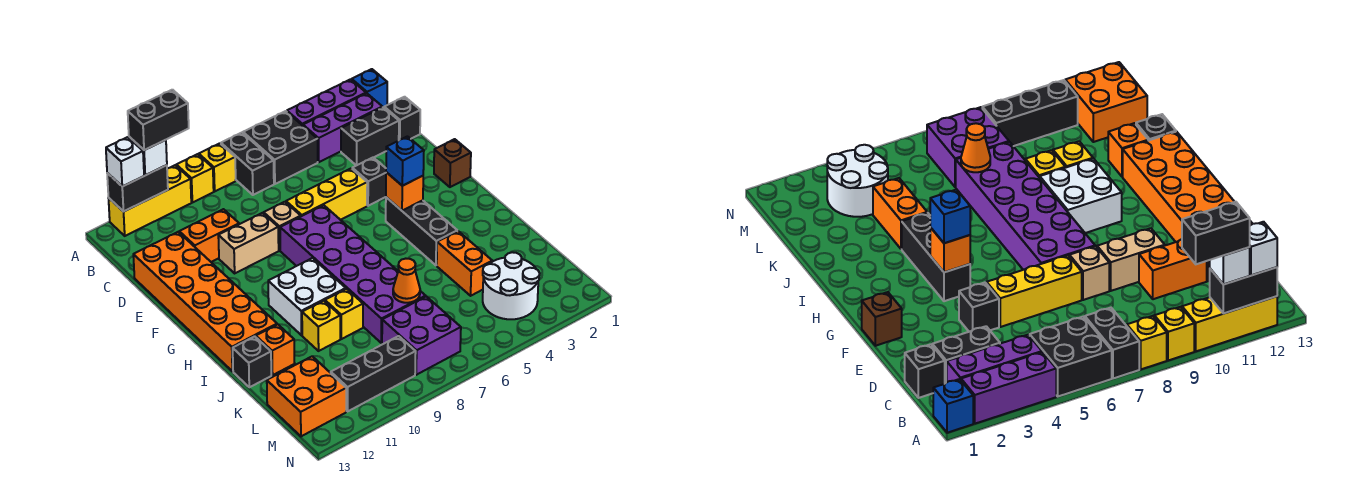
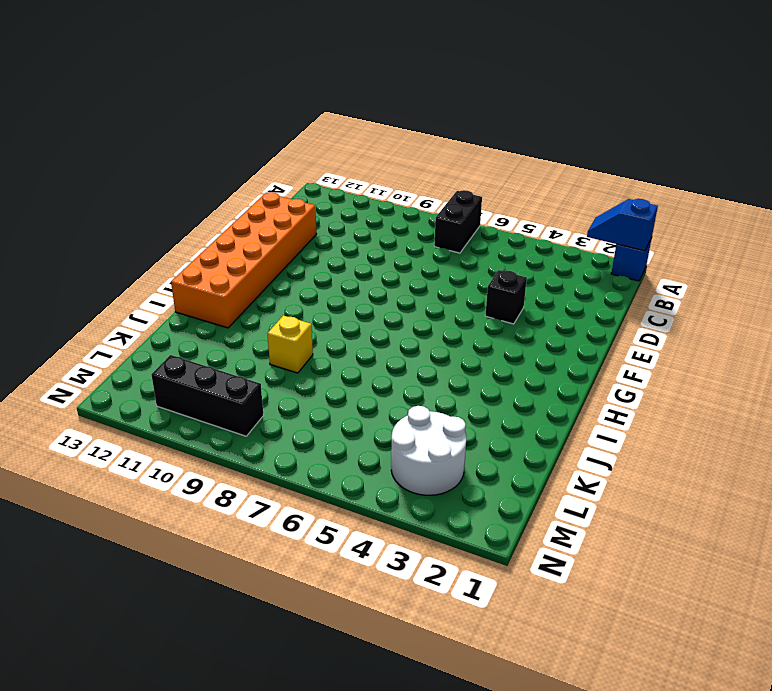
blue slope A1:A2 level 2 top 1 -> none
none -> purple brick A2:A4 level 1
none -> black brick A5:B6 level 1
none -> yellow brick A8 level 1
none -> yellow brick A9 level 1

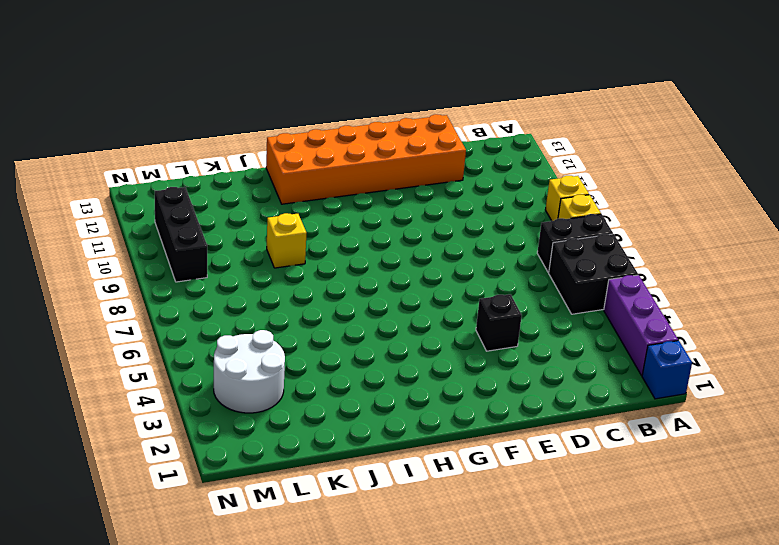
none -> yellow brick A10:A12 level 1
none -> purple brick B2:B4 level 1
none -> black brick C1 level 1
none -> black brick C2:C3 level 1

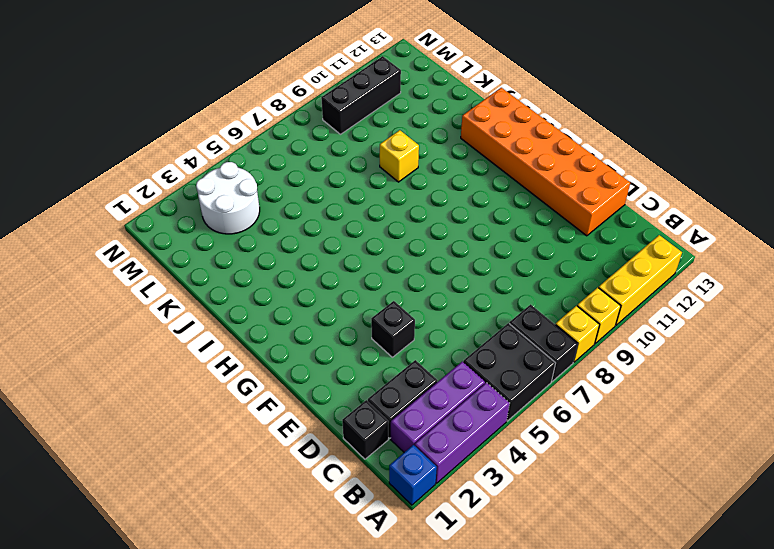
none -> orange brick D10:D11 level 1
none -> yellow brick E5:E7 level 1
none -> tan brick E8 level 1
none -> tan brick E9:E10 level 1

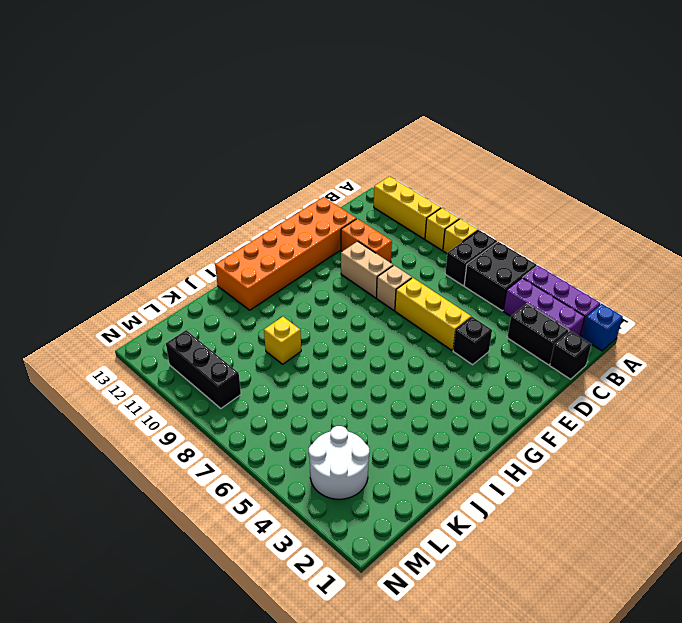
none -> brown brick F1 level 1
none -> purple brick F7:K8 level 1
none -> black brick G4:I4 level 1
none -> white brick H9:I10 level 1

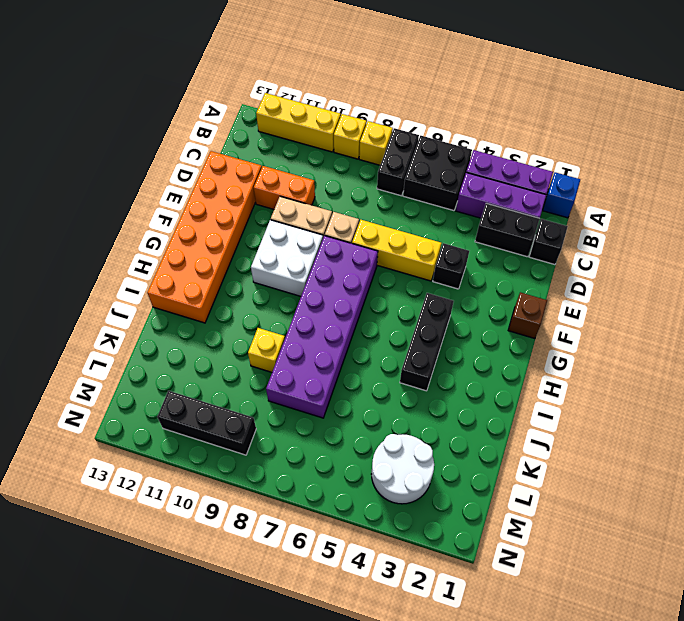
white brick F9:G10 level 1 -> white brick H9:I10 level 1
none -> orange brick J4:K4 level 1
none -> yellow brick J10 level 1
none -> orange brick J12 level 1
none -> black brick J13 level 1

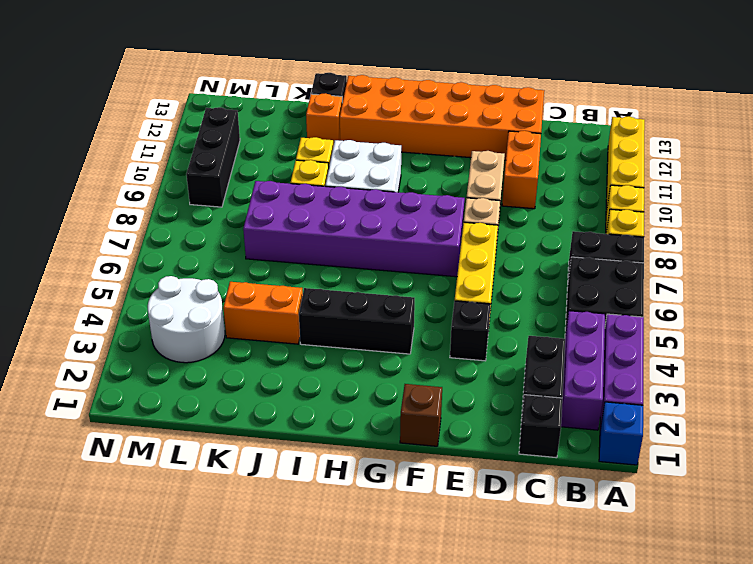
none -> purple brick L7:M8 level 1
none -> orange brick L12:M13 level 1
none -> black brick A11:A12 level 2
none -> orange brick G4 level 2

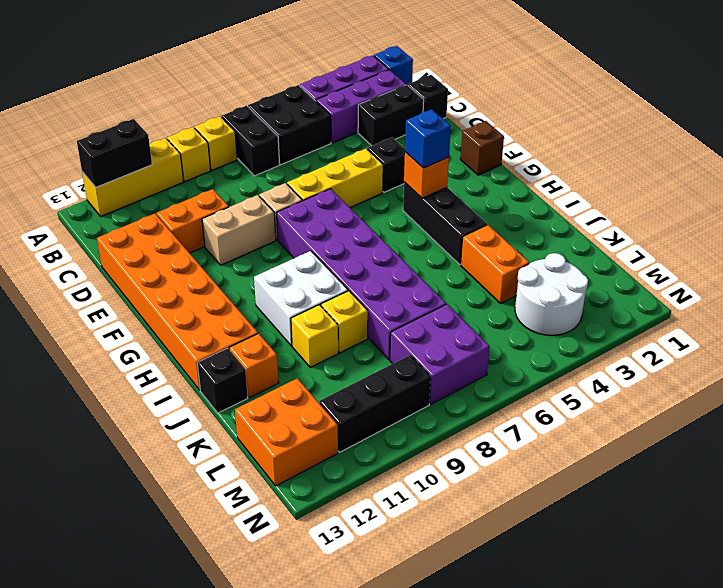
none -> orange cone K7 level 2
none -> white brick A11 level 3
none -> white brick A12 level 3
none -> black brick A10:A11 level 4

